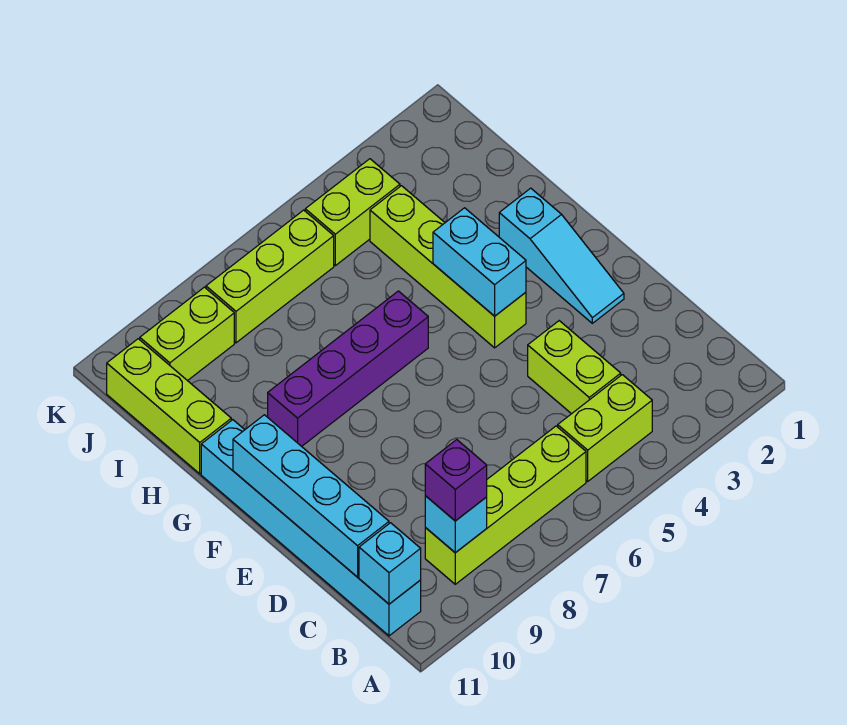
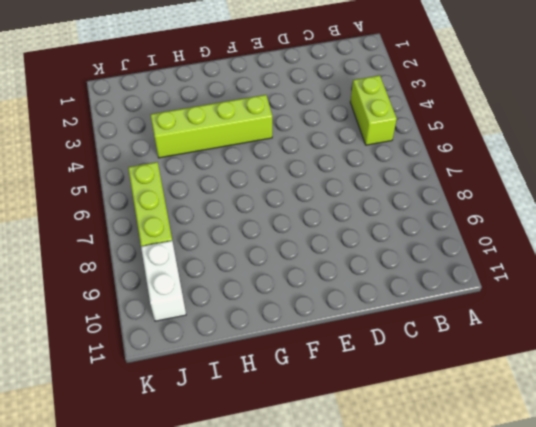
white brick J9:J10 level 1 -> lime brick J9:J10 level 1
none -> lime brick B6:B9 level 1
none -> cyan brick B11:G11 level 1
none -> lime brick C4:D4 level 1

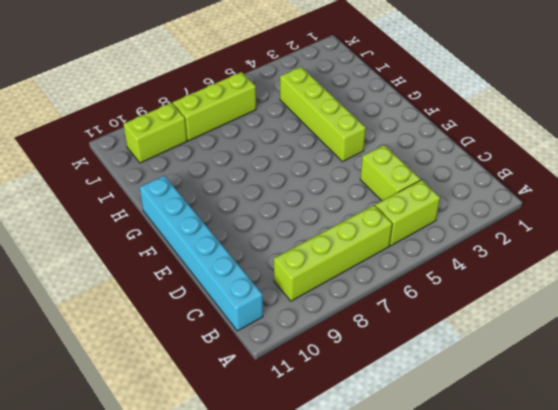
none -> cyan slope E2:G2 level 1 top G
none -> purple brick G6:G9 level 1
none -> lime brick H11:J11 level 1

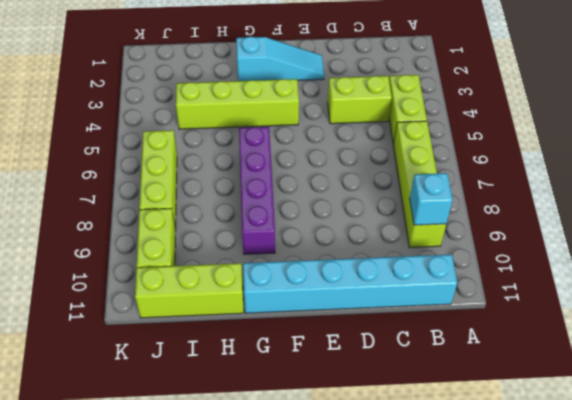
none -> lime brick J4:J5 level 1
none -> cyan brick B11 level 2
none -> cyan brick C11:F11 level 2

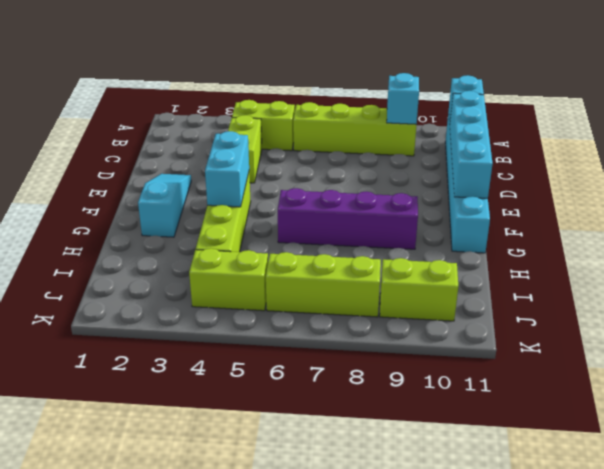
none -> lime brick H11:J11 level 1
none -> purple brick B9 level 3

